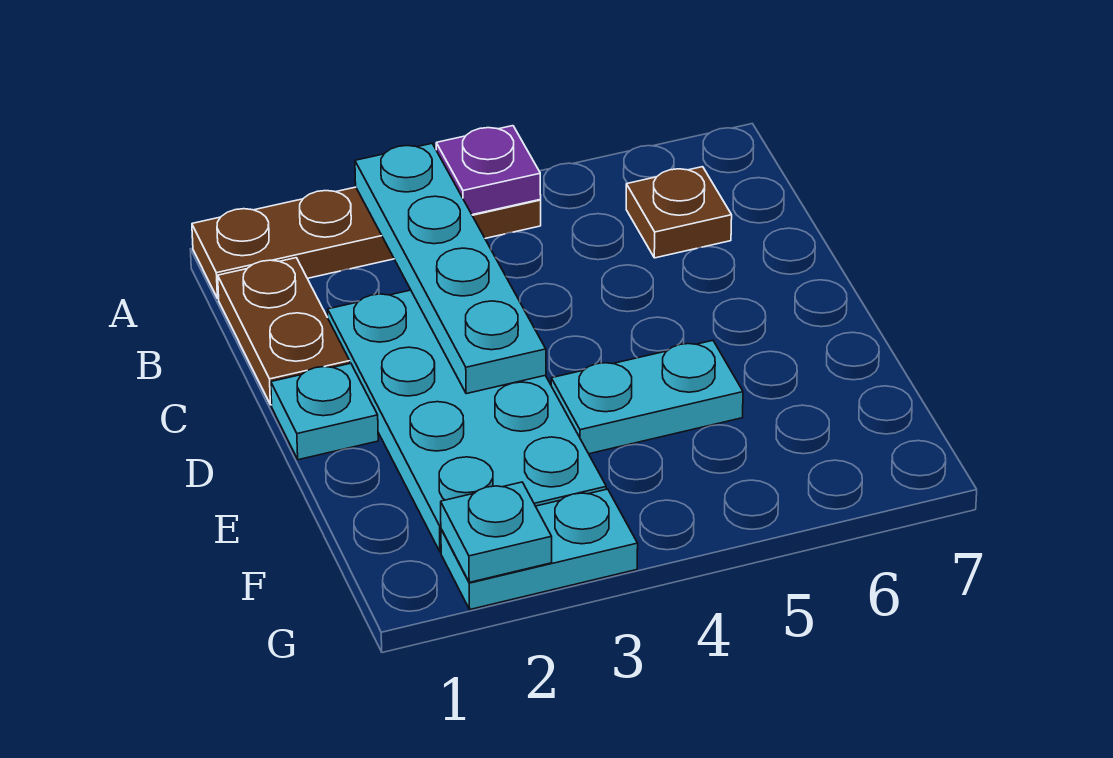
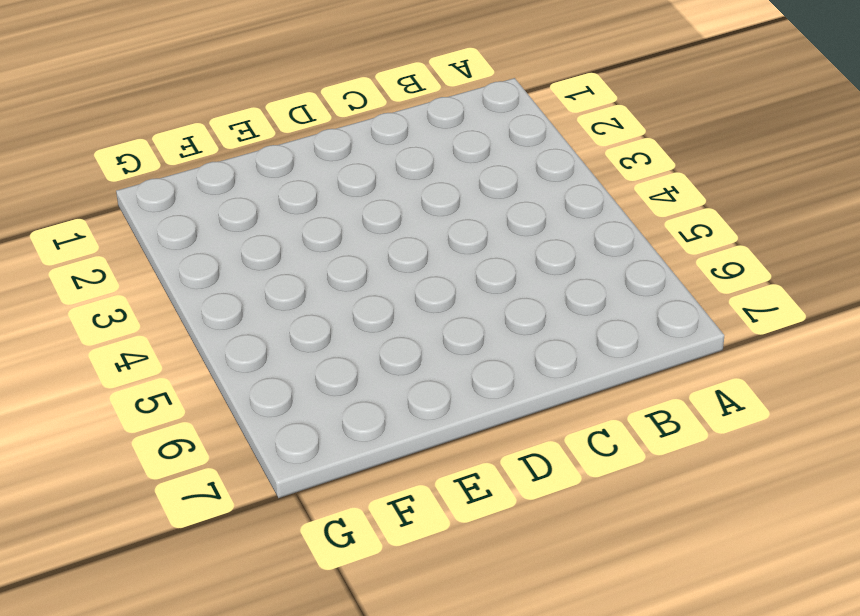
none -> brown plate A1:A4 level 1
none -> brown plate B1:C1 level 1

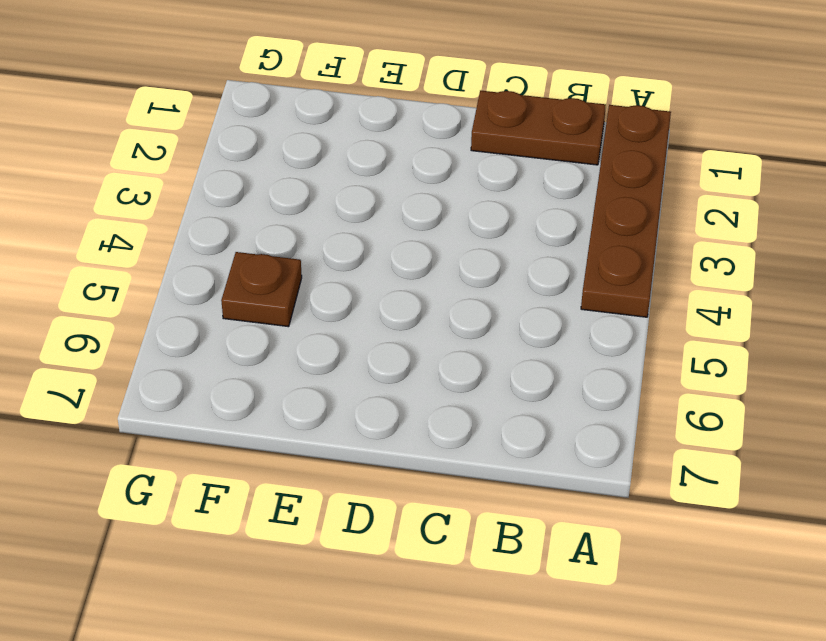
brown plate F5 level 1 -> brown plate B6 level 1
none -> cyan plate C2:F3 level 1
none -> cyan plate D1 level 1

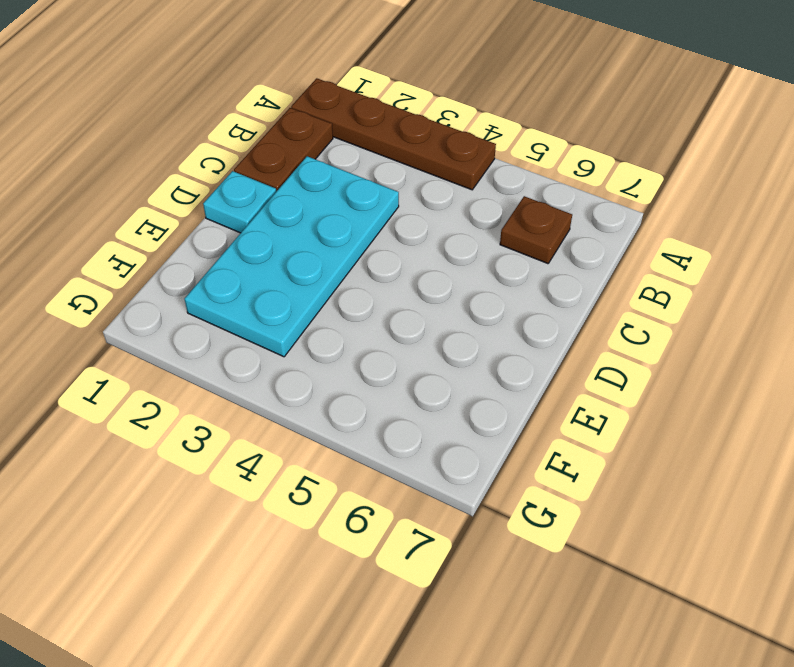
none -> cyan plate E4:E5 level 1
none -> cyan plate G2:G3 level 1

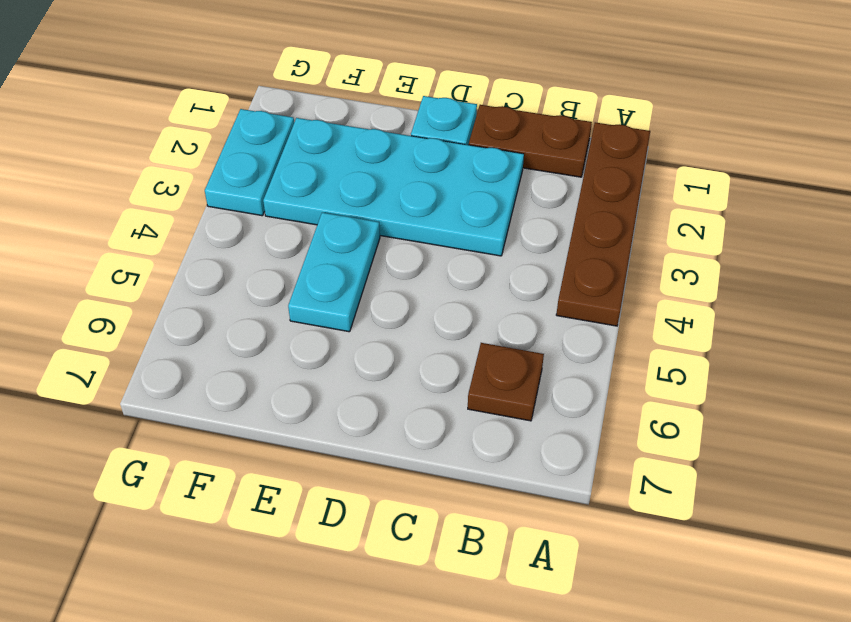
none -> cyan plate A3:D3 level 2
none -> purple plate A4 level 2

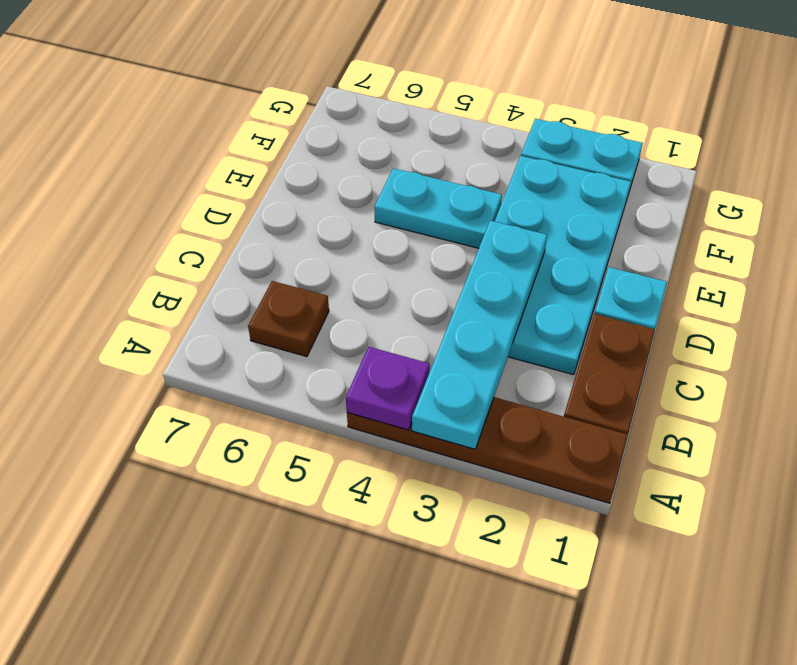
none -> cyan plate G2 level 2

